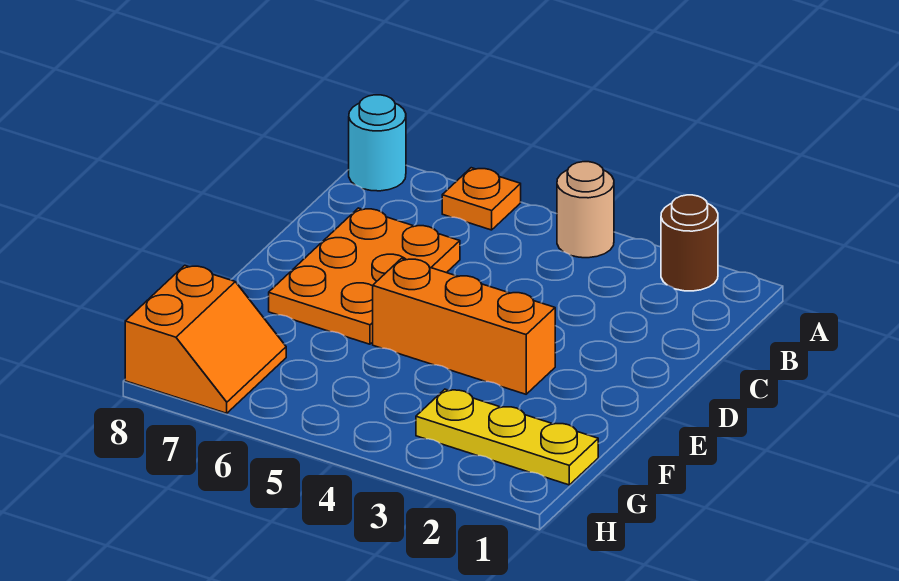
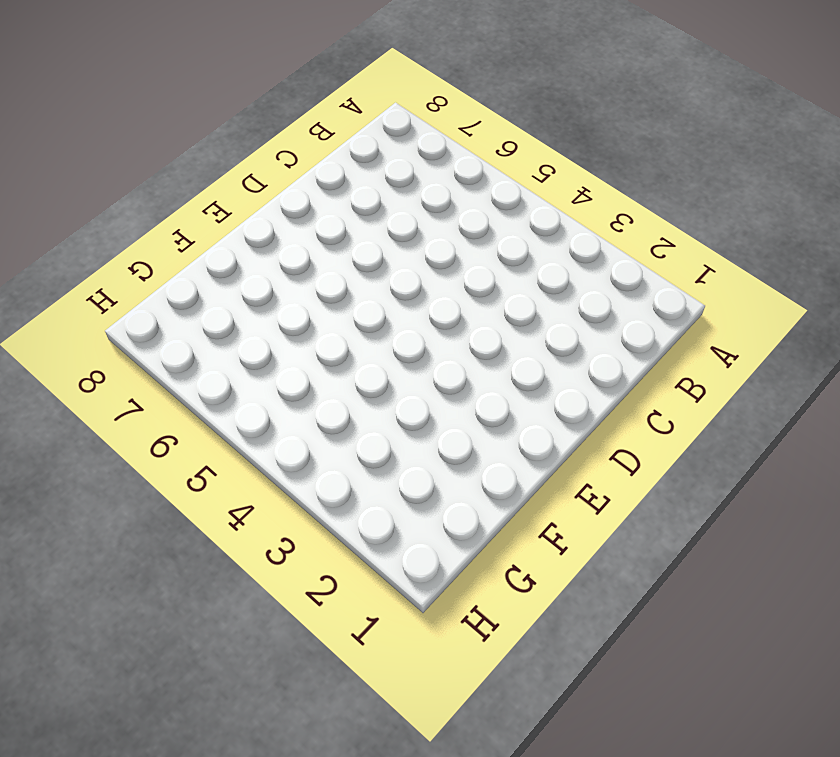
none -> brown round brick A2 level 1
none -> tan round brick A4 level 1

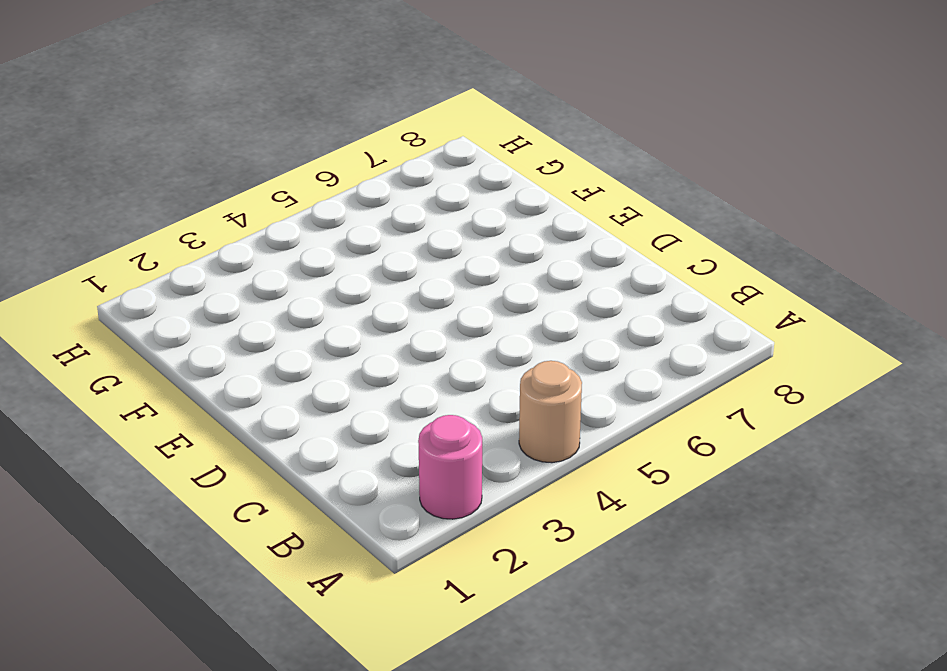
pink round brick A2 level 1 -> brown round brick A2 level 1
none -> orange plate A6 level 1
none -> cyan round brick A8 level 1

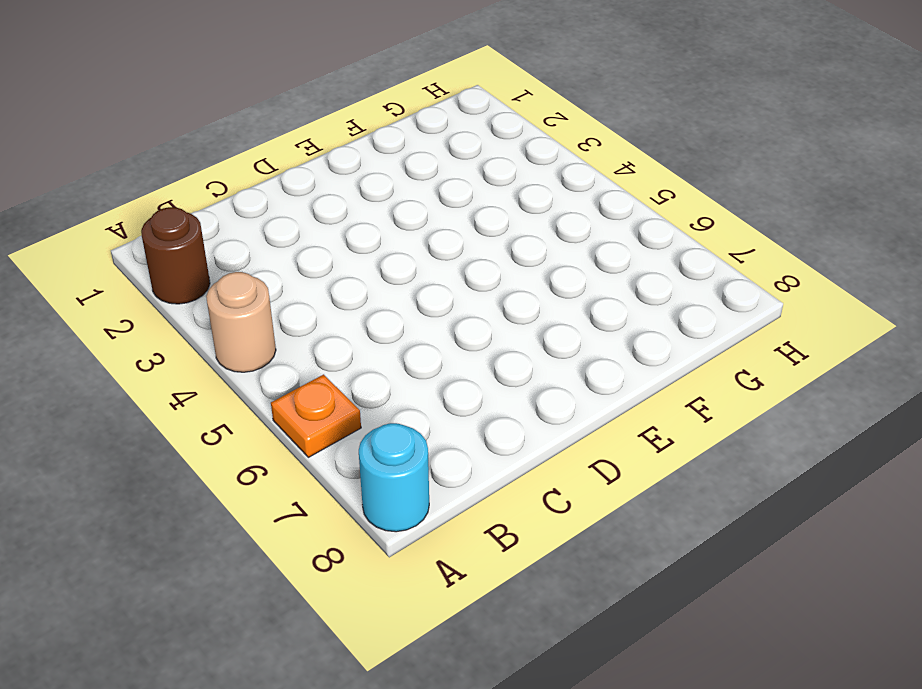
none -> orange plate C6:E7 level 1
none -> orange brick E3:E5 level 1

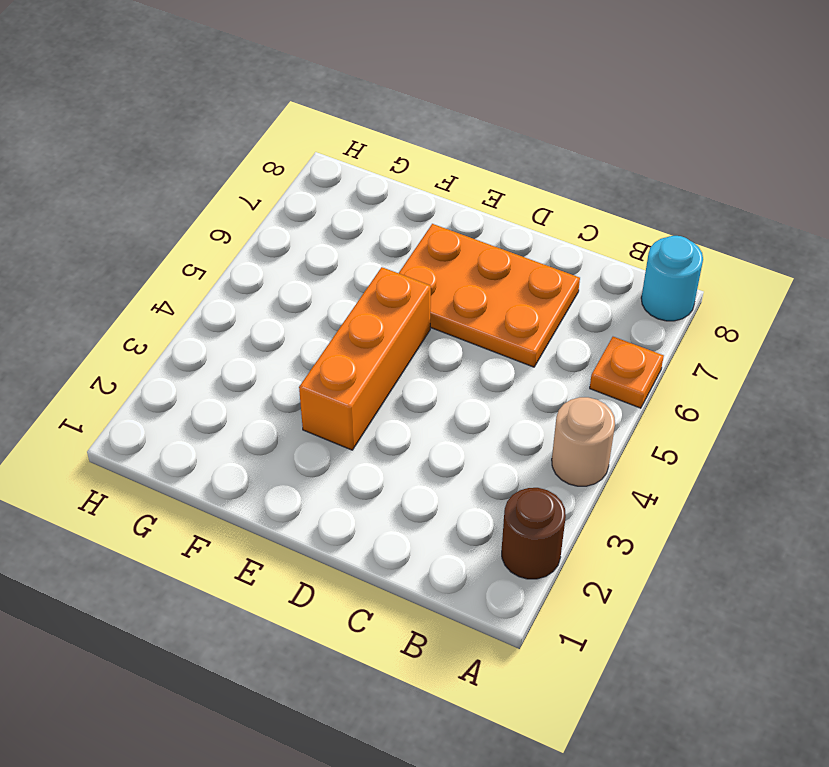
none -> yellow plate G1:G3 level 1
none -> orange slope G7:H8 level 1 top 8

